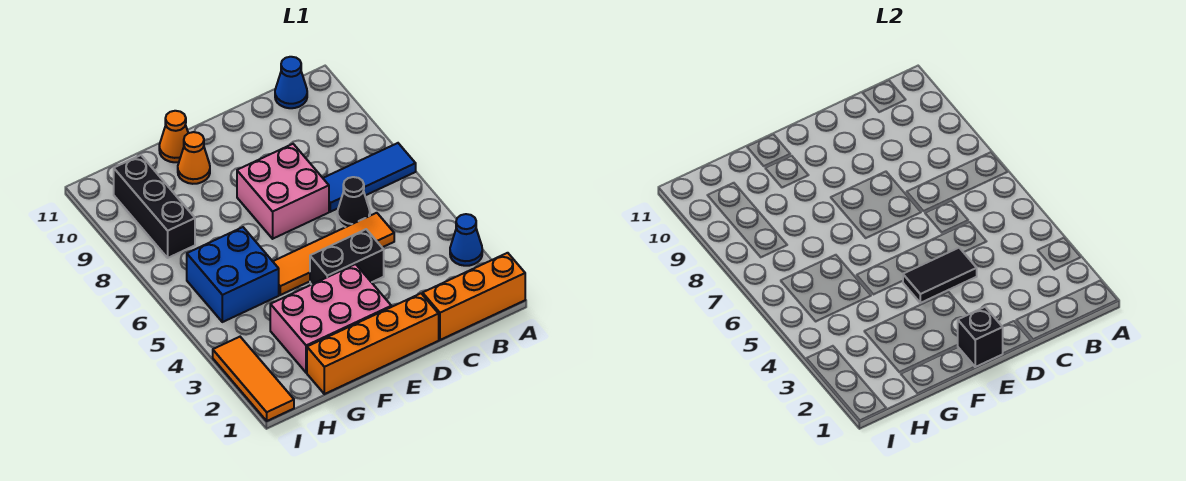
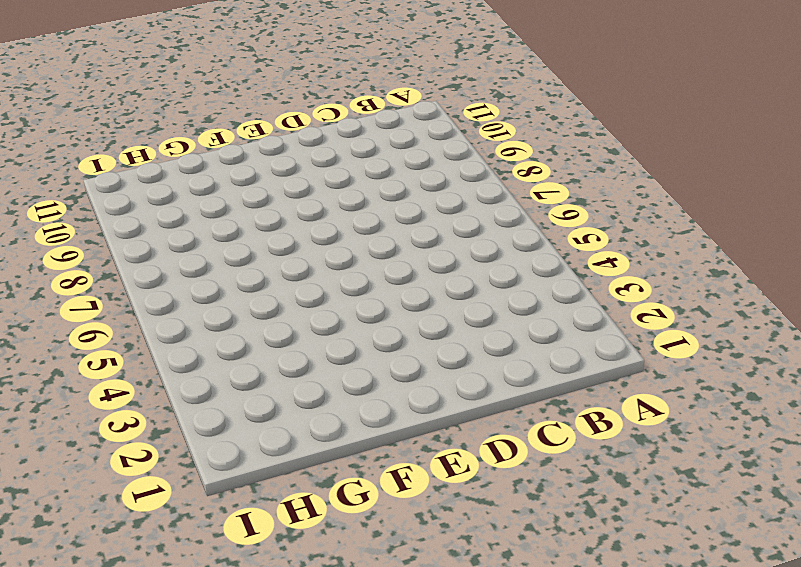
none -> orange brick A1:C1 level 1
none -> blue cone A3 level 1
none -> blue tile A7:C7 level 1

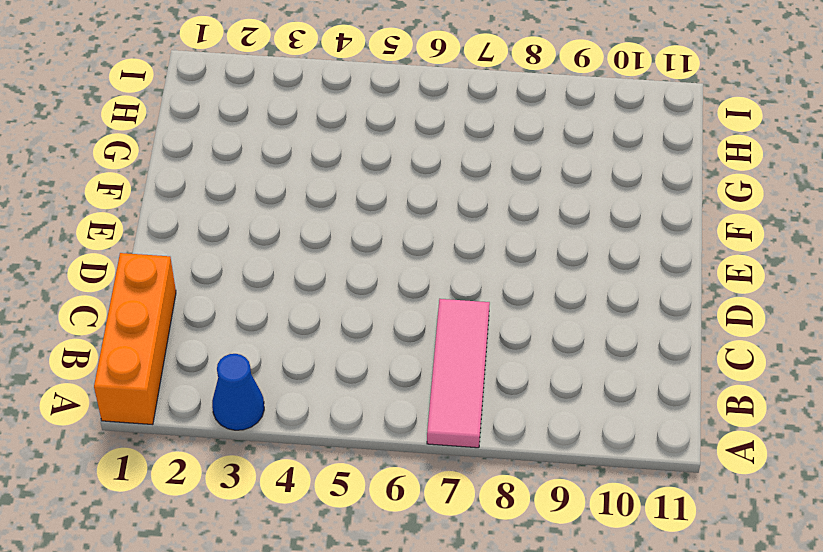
pink tile A7:C7 level 1 -> blue tile A7:C7 level 1
none -> blue cone B11 level 1
none -> orange tile C5:F5 level 1
none -> black cone C6 level 1

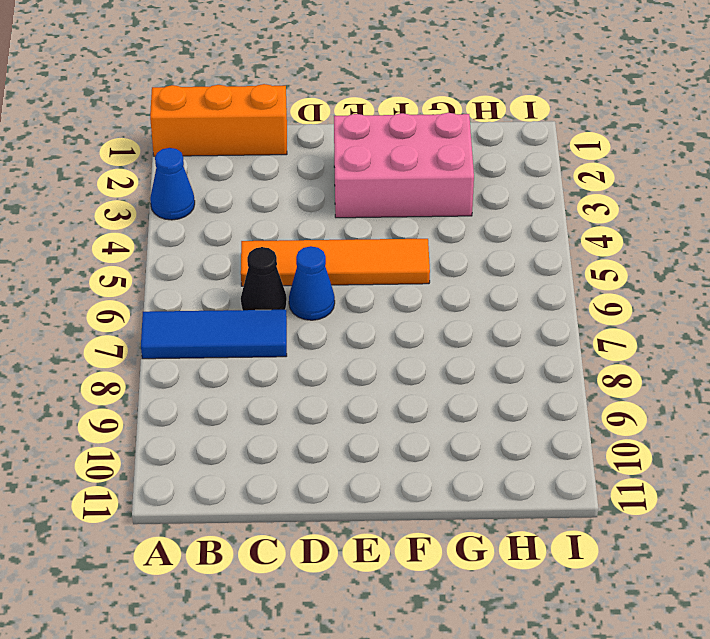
blue cone D6 level 1 -> blue cone B11 level 1
none -> orange brick D1:G1 level 1
none -> black brick D4:E4 level 1
none -> pink brick D7:E8 level 1

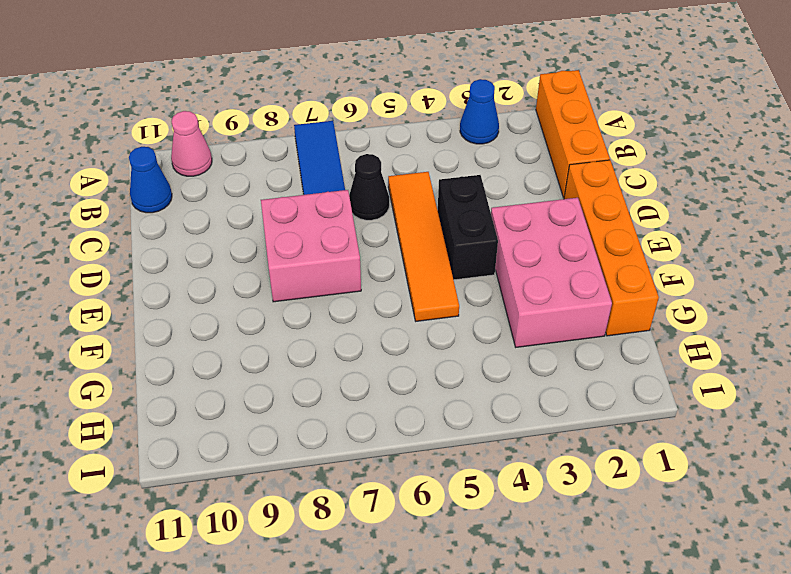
pink cone A10 level 1 -> none
none -> orange cone F10 level 1
none -> orange cone F11 level 1
none -> blue brick G5:H6 level 1

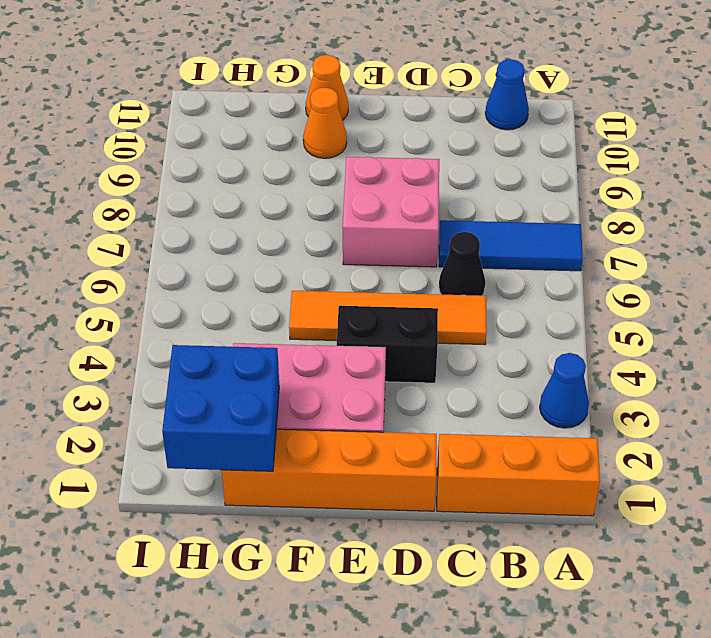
blue brick G1:H2 level 2 -> blue brick G5:H6 level 1
none -> black brick H8:H10 level 1
none -> orange tile I1:I3 level 1
none -> black tile D4:E4 level 2

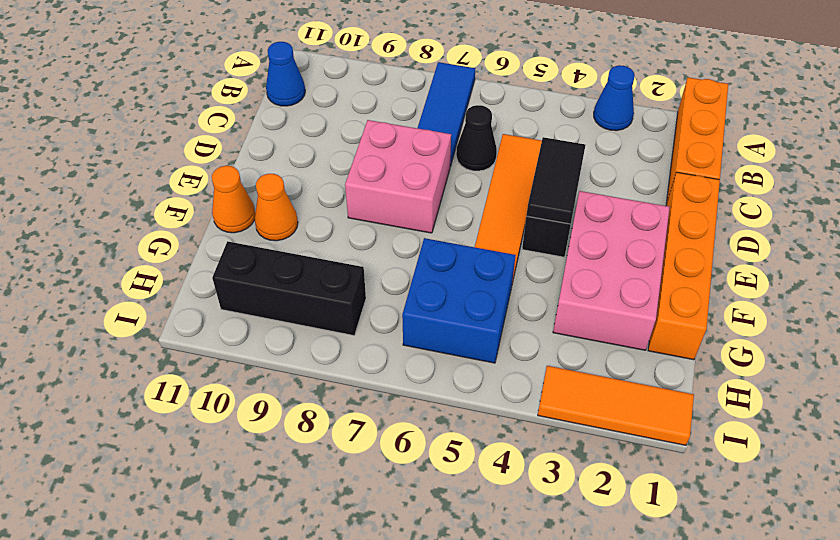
none -> black brick E1 level 2

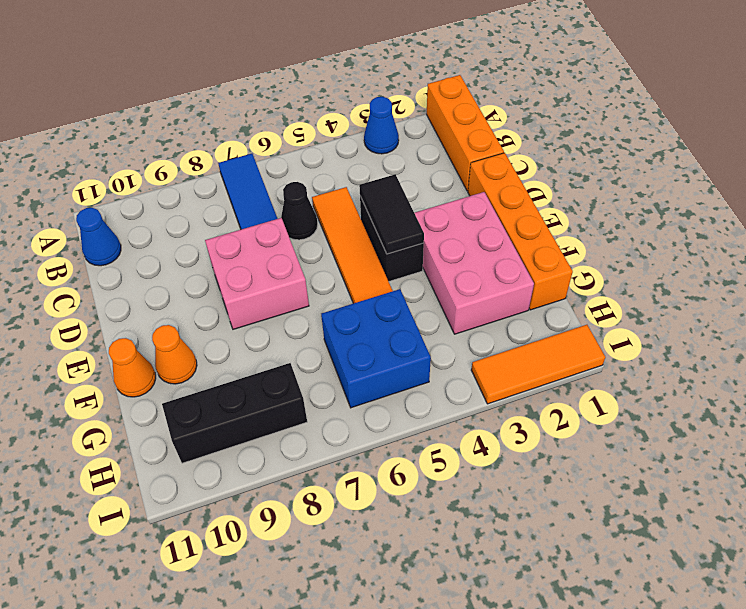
none -> black brick E1 level 2

